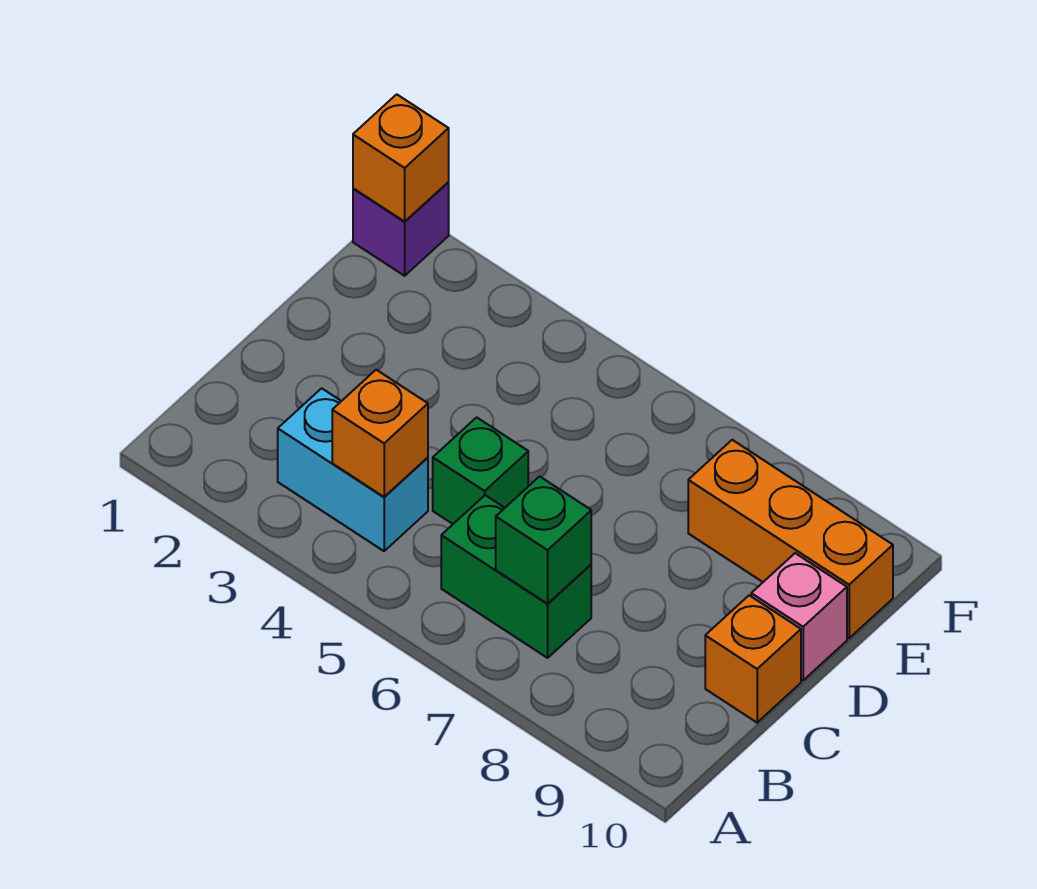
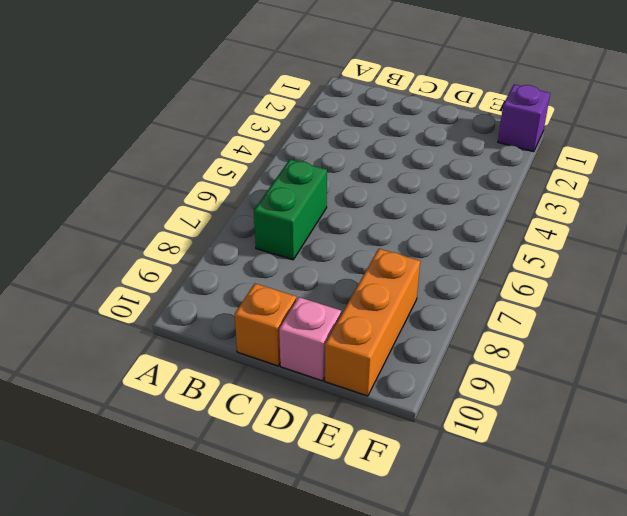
none -> cyan brick B3:B4 level 1
none -> green brick C5 level 1

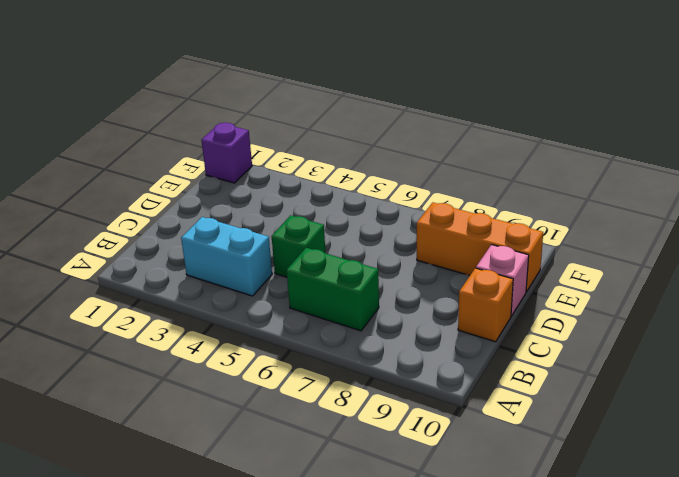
none -> orange brick B4 level 2
none -> green brick B7 level 2

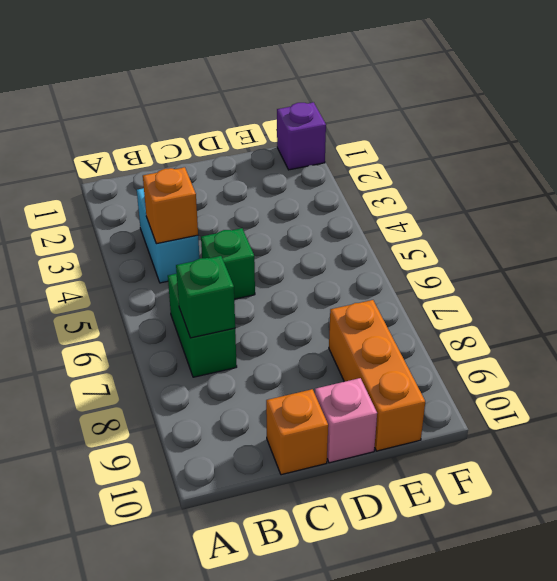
none -> orange brick F1 level 2

